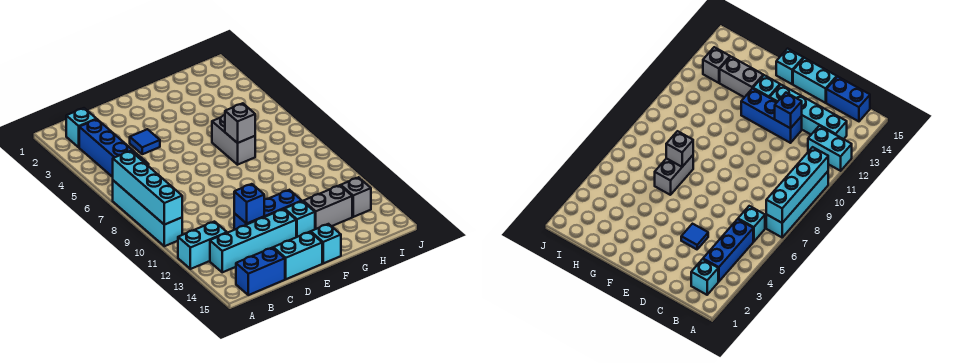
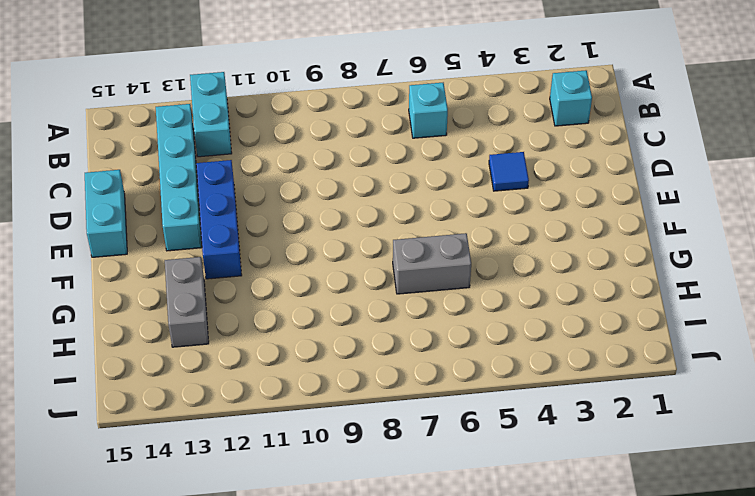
none -> cyan brick A7:A10 level 1
none -> blue brick B3:B5 level 1
none -> blue brick B15:C15 level 1

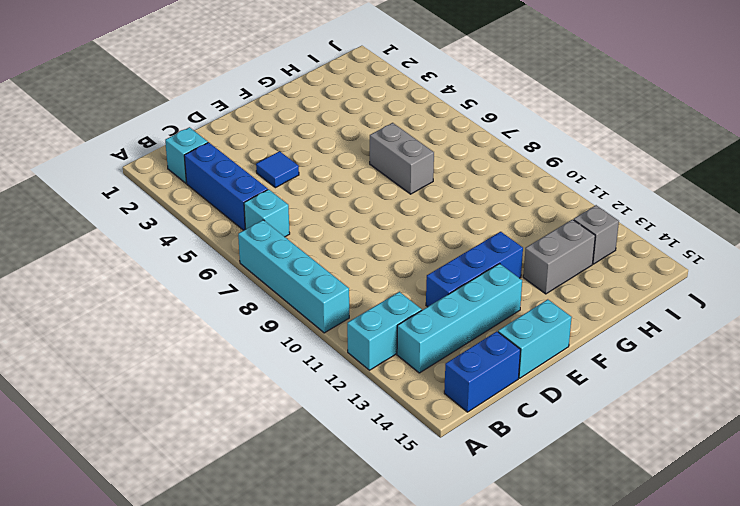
none -> cyan brick F13 level 1
none -> cyan brick F15 level 1
none -> cyan brick A7:A10 level 2

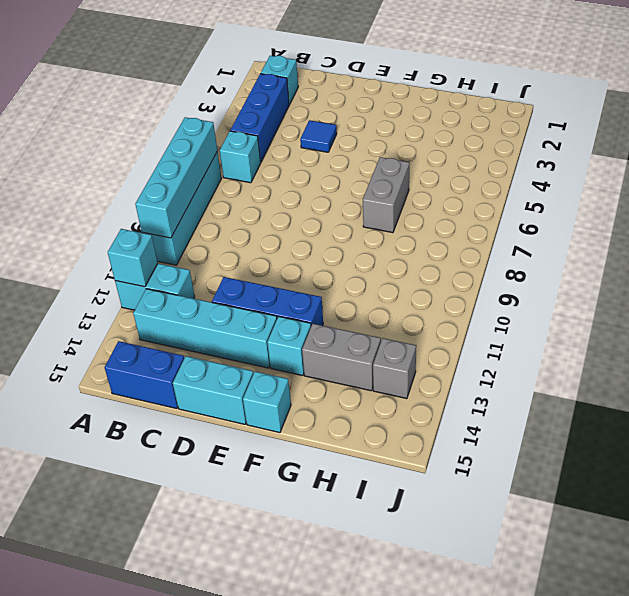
cyan brick A12 level 2 -> none
none -> blue brick D12 level 2
none -> grey brick G7 level 2

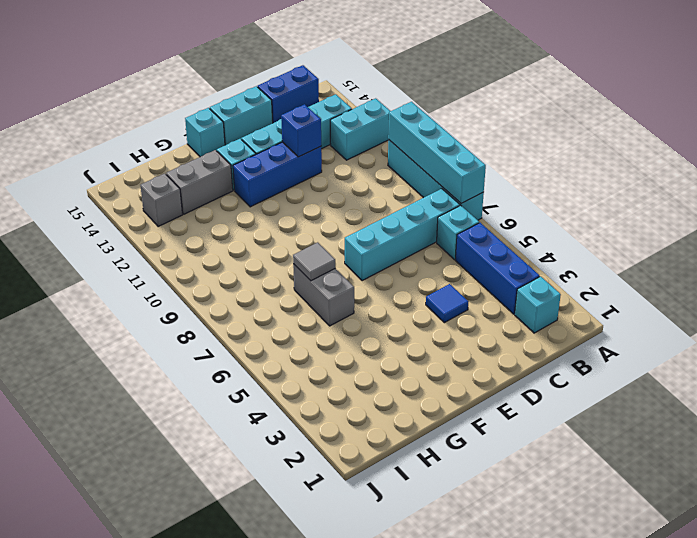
cyan brick B7:E7 level 1 -> none
grey tile G7 level 2 -> grey brick G7 level 2

